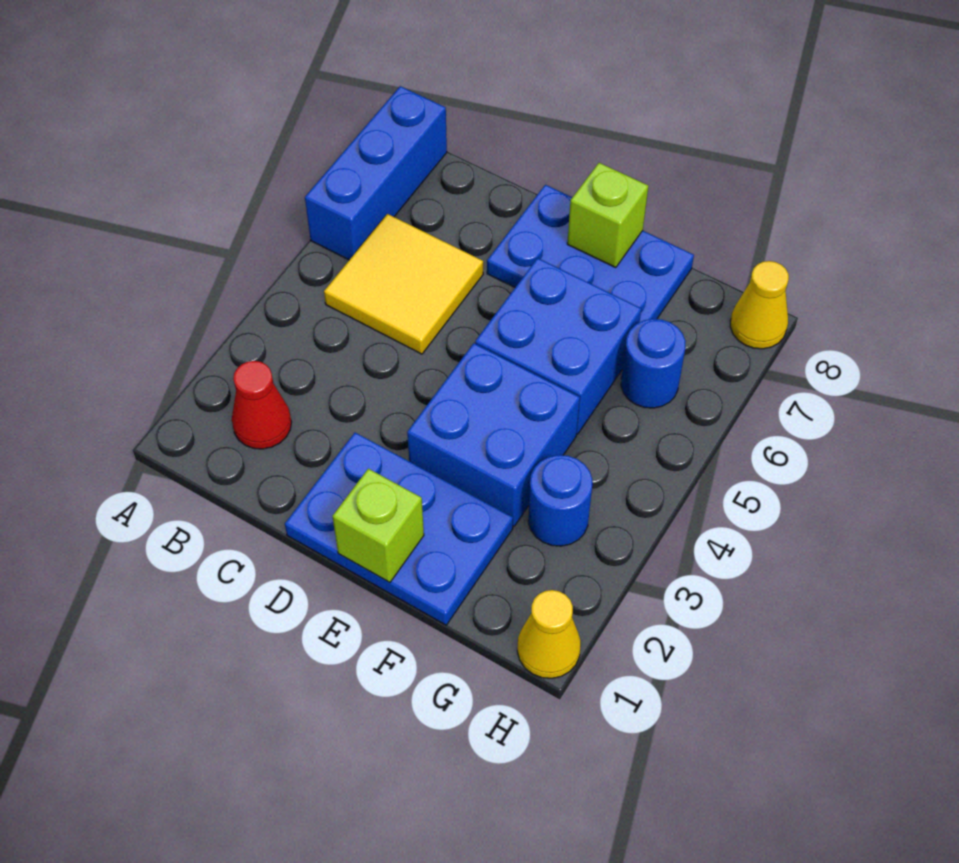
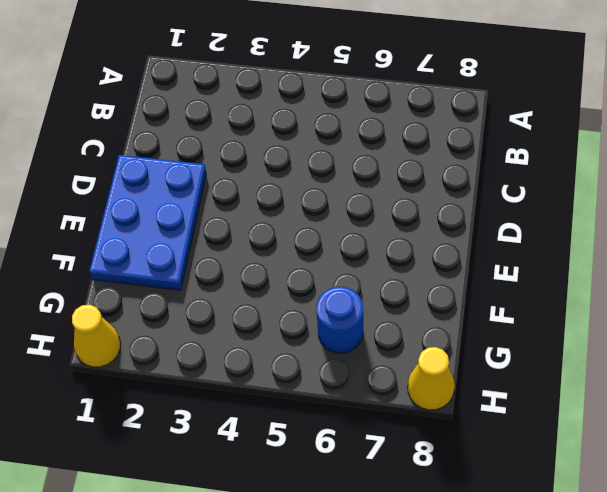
none -> blue brick A6:A8 level 1
none -> red cone B2 level 1
none -> yellow tile B5:C6 level 1

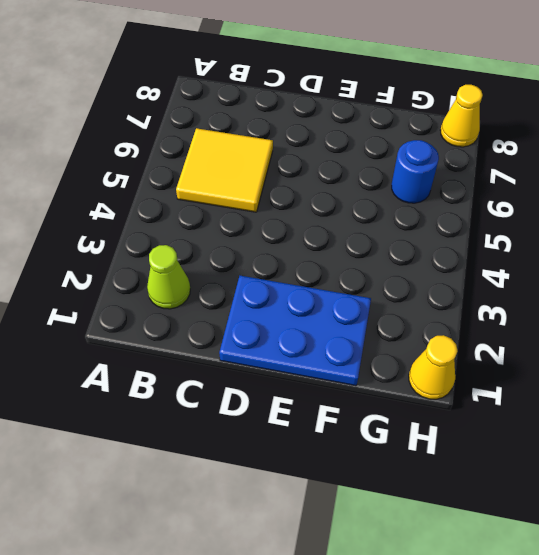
lime cone B2 level 1 -> red cone B2 level 1
none -> blue brick A6:A8 level 1
none -> blue plate D7:F8 level 1
none -> blue brick E3:F4 level 1

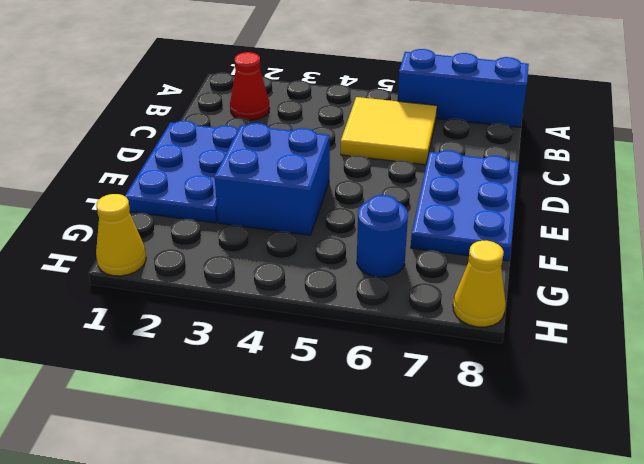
none -> blue brick E5:F6 level 1
none -> blue round brick G3 level 1
none -> lime brick E1 level 2

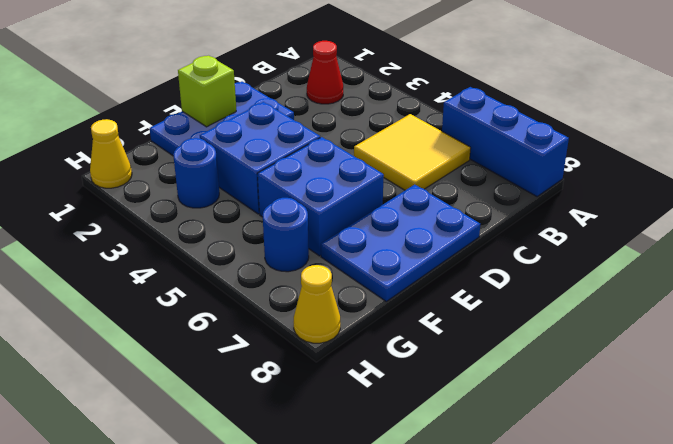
none -> lime brick E8 level 2

